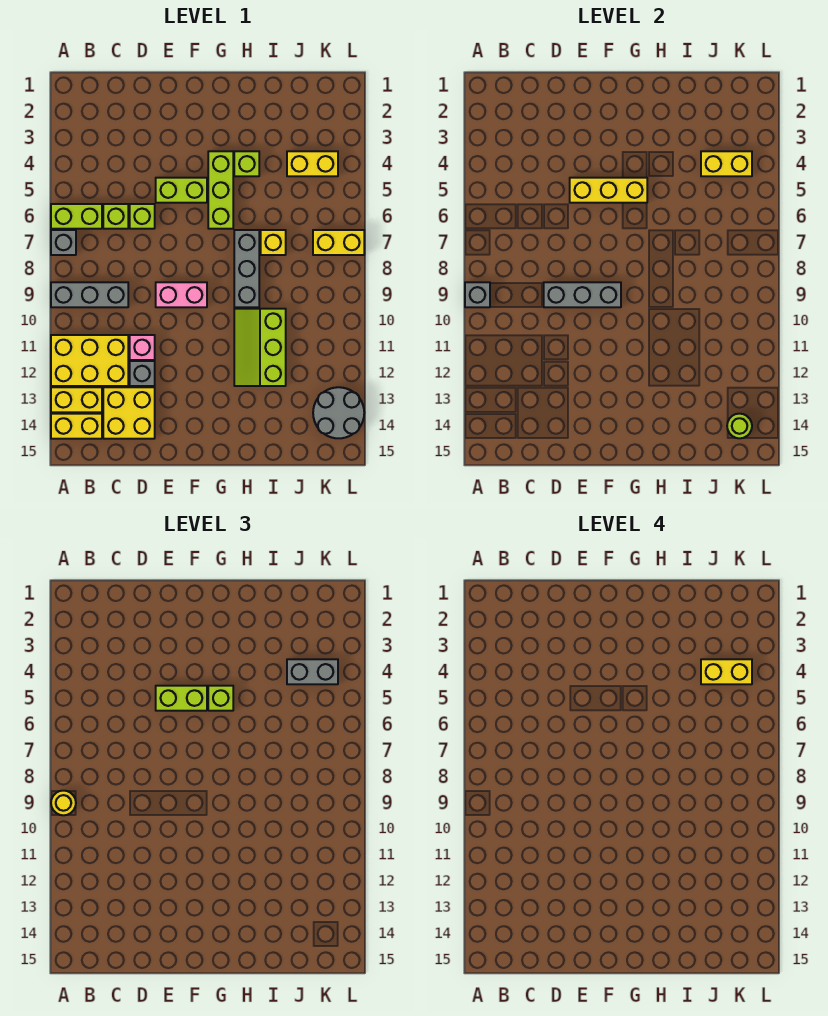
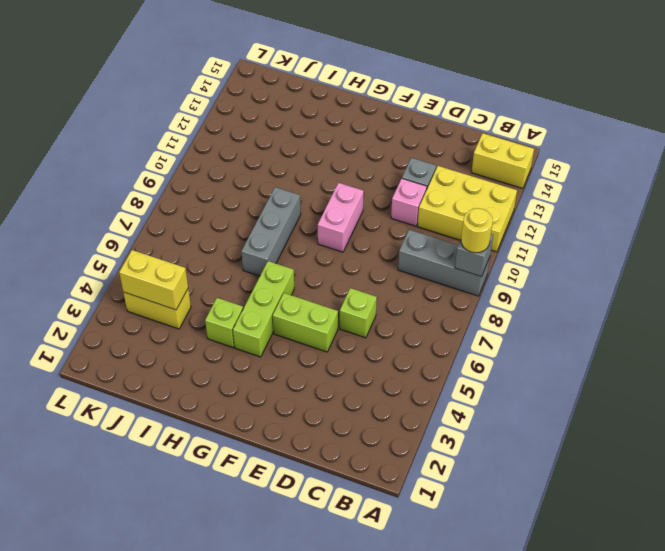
pink brick F9:F10 level 1 -> pink brick E9:F9 level 1
none -> lime brick A6:B6 level 1
none -> grey brick A7 level 1
none -> yellow brick A13:B13 level 1
none -> lime brick C6 level 1

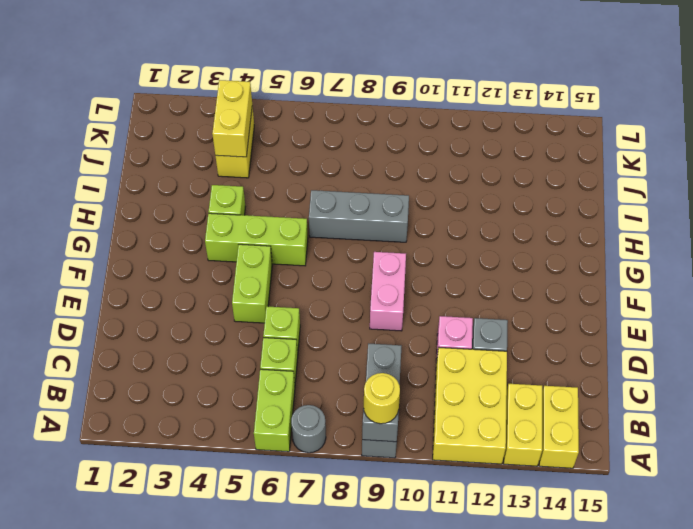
grey round brick A7 level 1 -> grey brick A7 level 1
none -> yellow brick C13:D14 level 1
none -> lime slope H10:I12 level 1 top I
none -> yellow brick I7 level 1
none -> yellow brick K7:L7 level 1

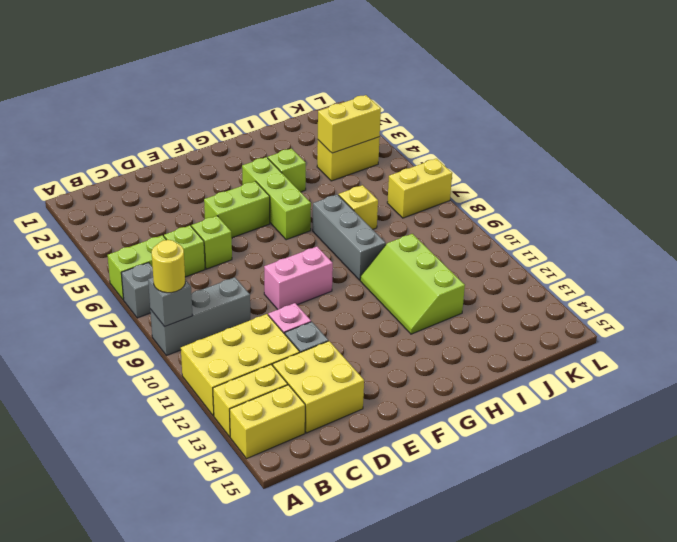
none -> grey round brick K13:L14 level 1
none -> grey brick D9:F9 level 2
none -> yellow brick E5:G5 level 2
none -> lime round brick K14 level 2

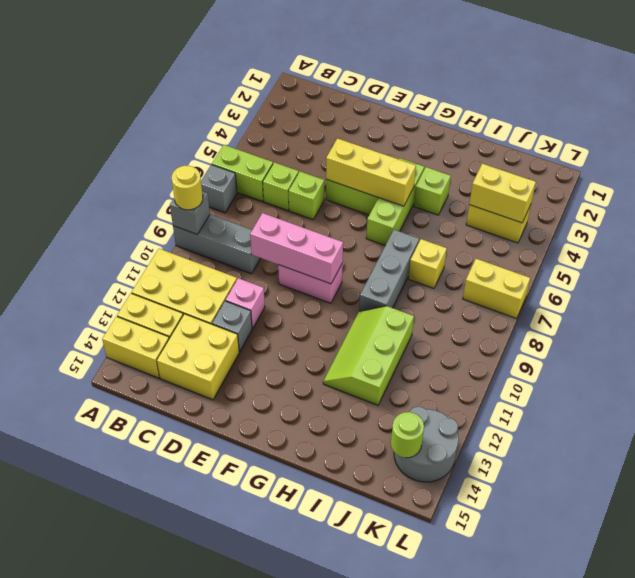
pink brick D9:F9 level 2 -> grey brick D9:F9 level 2
none -> lime brick E5:F5 level 3
none -> lime brick G5 level 3
none -> grey brick J4:K4 level 3
none -> yellow brick J4:K4 level 4

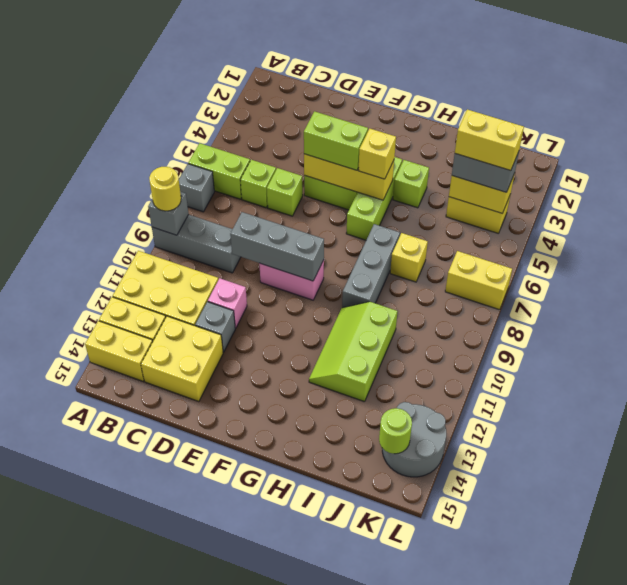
yellow brick G5 level 3 -> lime brick G5 level 3

